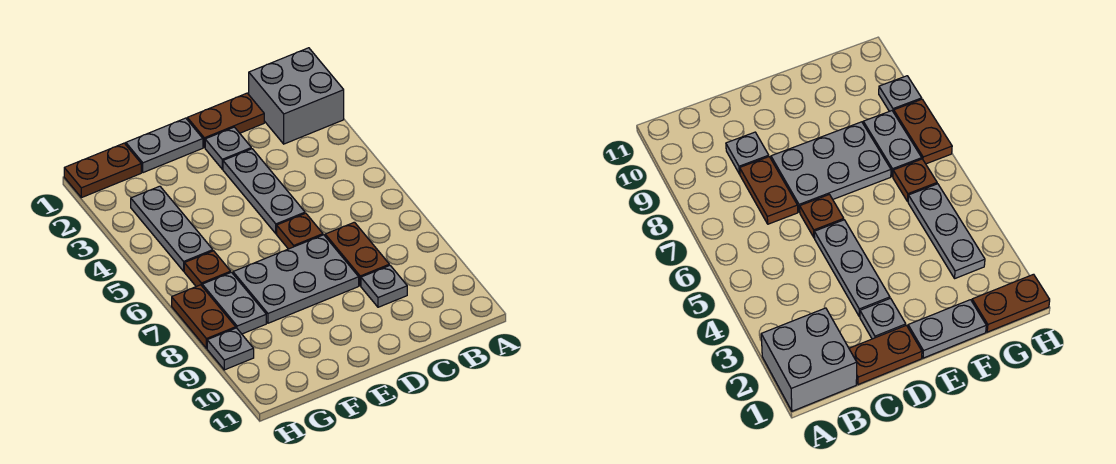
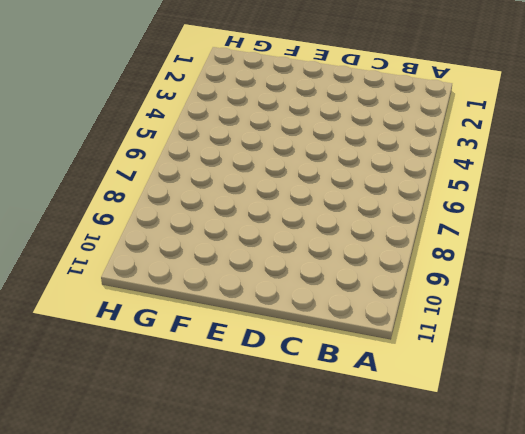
none -> grey brick A1:B2 level 1
none -> brown plate C1:D1 level 1
none -> brown plate C7:C8 level 1

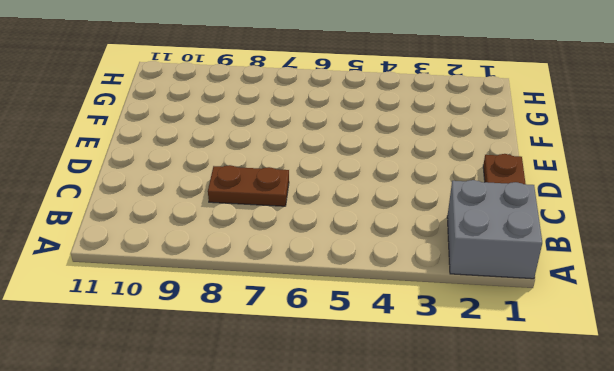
none -> grey plate C9 level 1
none -> grey plate D2 level 1
none -> grey plate D3:D5 level 1

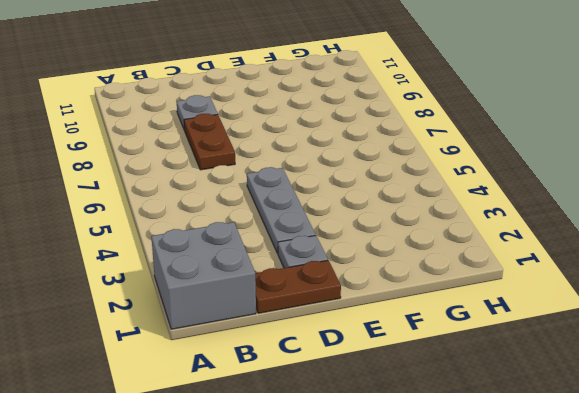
none -> brown plate D6 level 1
none -> grey plate D7:F8 level 1
none -> grey plate E1:F1 level 1

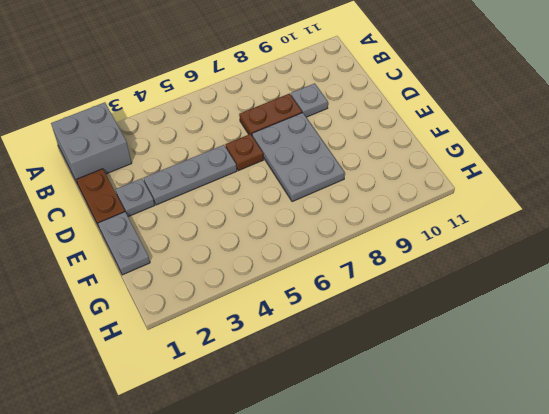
none -> brown plate G1:H1 level 1
none -> grey plate G3:G5 level 1
none -> brown plate G6 level 1

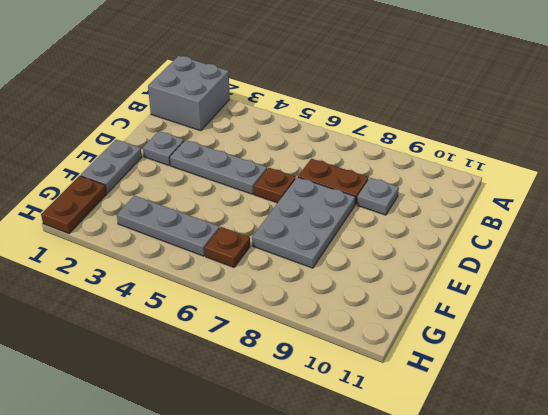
none -> brown plate C1:D1 level 1
none -> grey plate G7:G8 level 1
none -> brown plate H7:H8 level 1

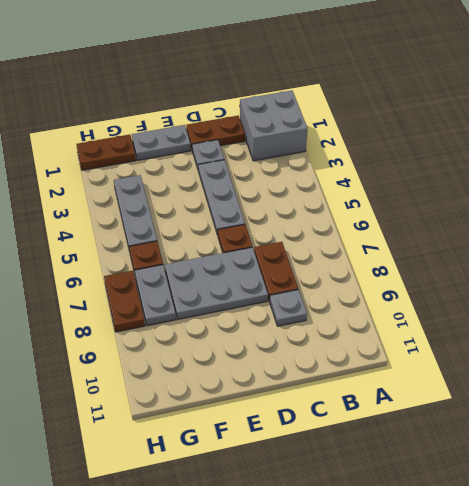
none -> grey plate H9 level 1

